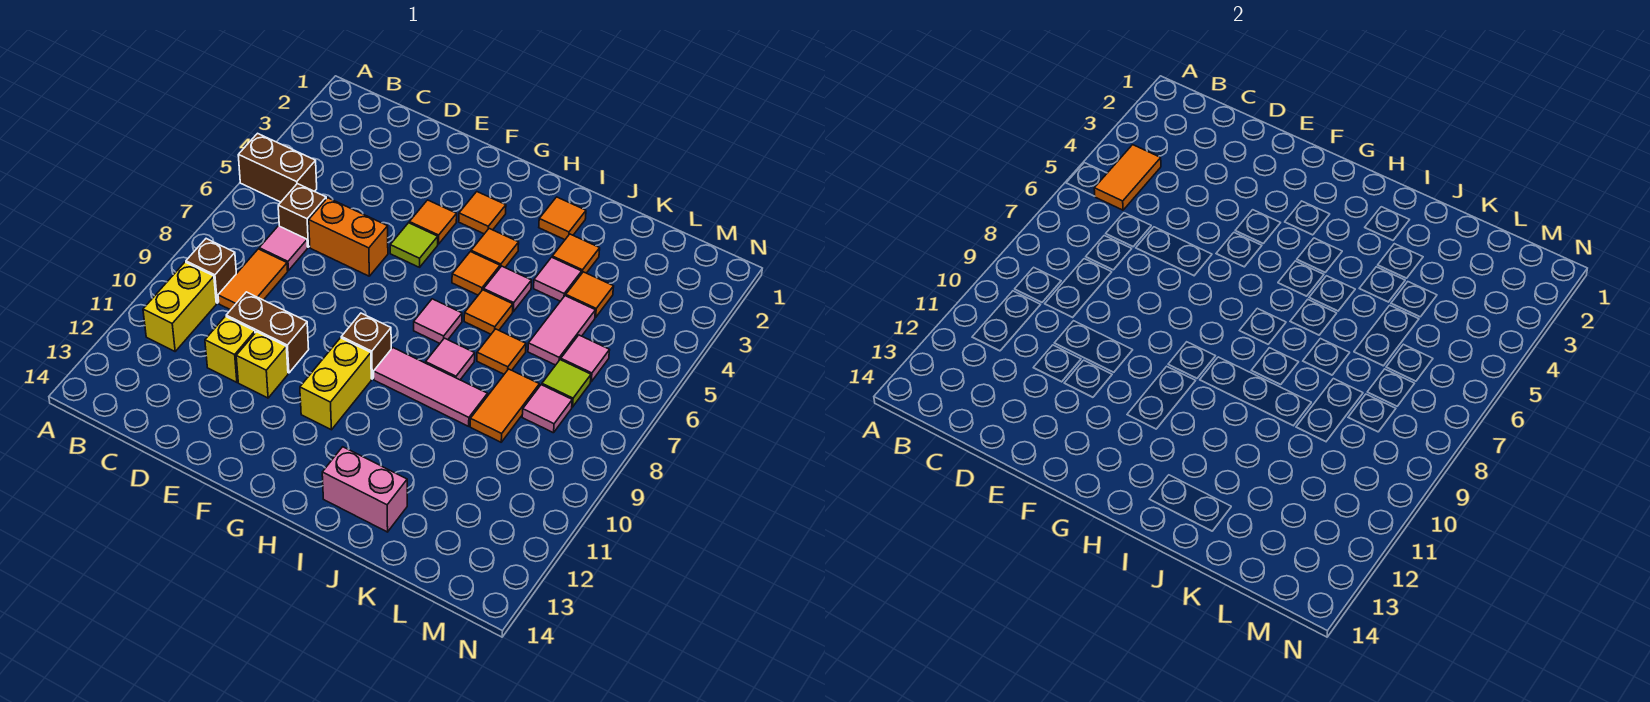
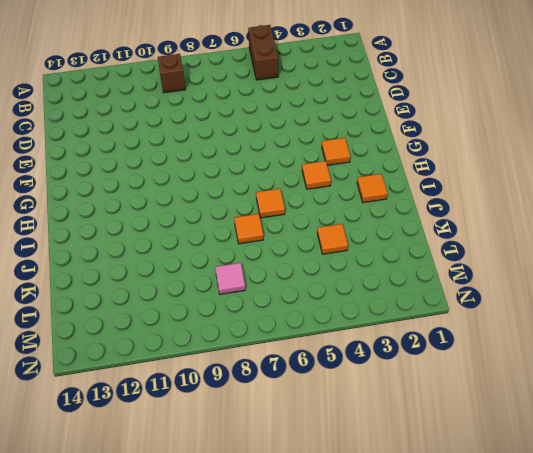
none -> yellow brick B10:B11 level 1
none -> brown brick C6 level 1
none -> pink tile C7 level 1
none -> orange tile C8:C9 level 1

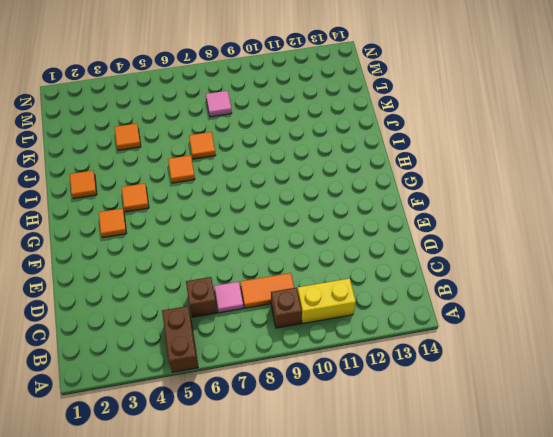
none -> orange brick D6:E6 level 1
none -> brown brick D10:E10 level 1
none -> yellow brick D11 level 1
none -> yellow brick E11 level 1

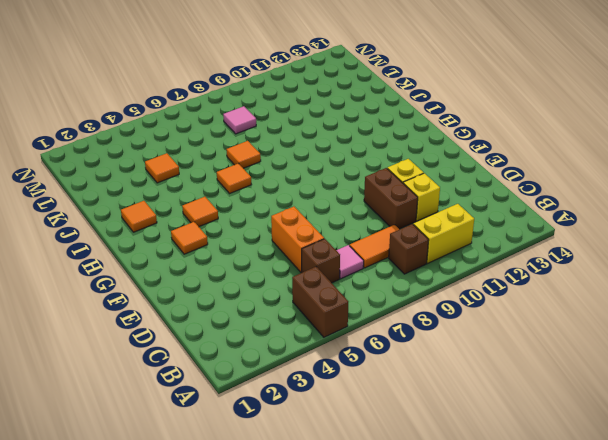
none -> orange tile F4 level 1
none -> lime tile F5 level 1
none -> brown brick G9 level 1
none -> yellow brick G10:G11 level 1

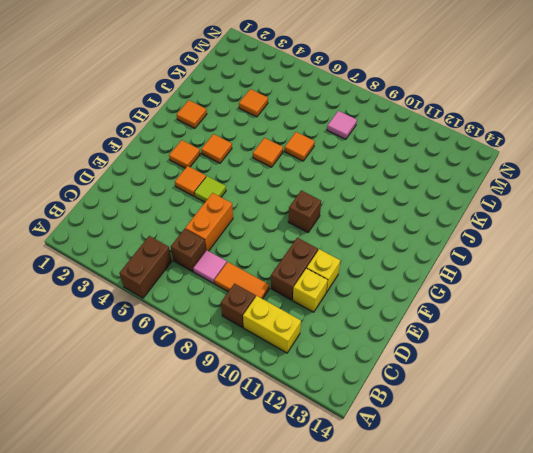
none -> yellow brick G10:G11 level 1
none -> orange tile H5 level 1
none -> pink tile H7 level 1
none -> pink tile H9:J9 level 1

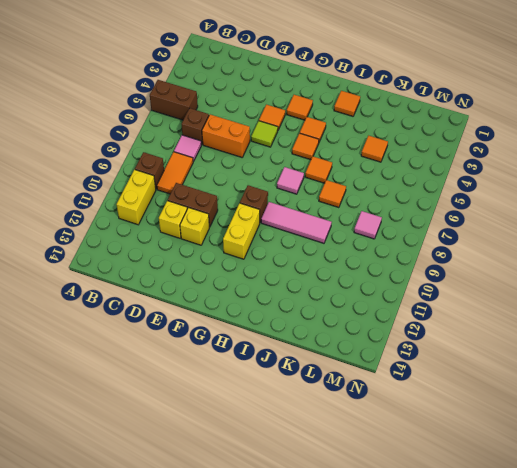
none -> pink tile I5 level 1
none -> pink tile I8 level 1
none -> pink brick I13:J13 level 1
none -> orange tile J3 level 1

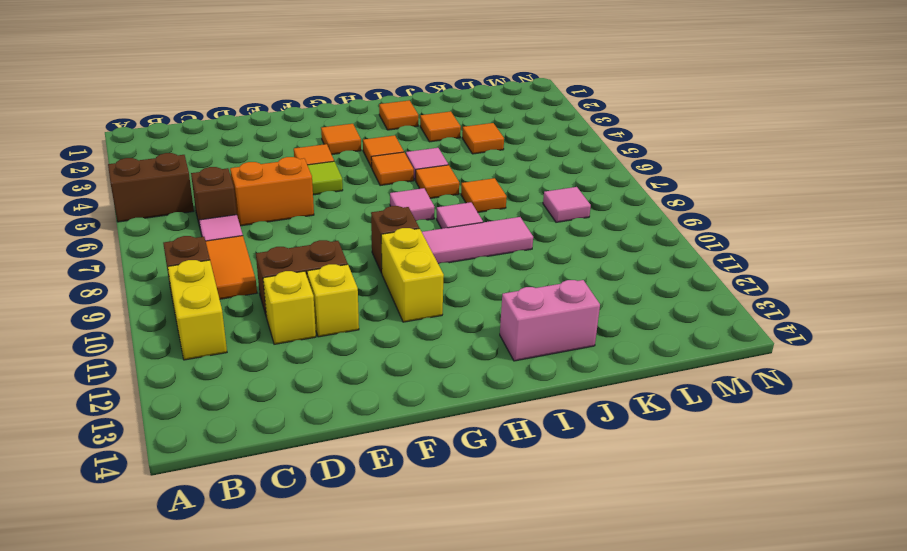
none -> pink tile J4 level 1
none -> pink tile K5:K6 level 1
none -> orange tile K8:K9 level 1
none -> pink tile L6 level 1

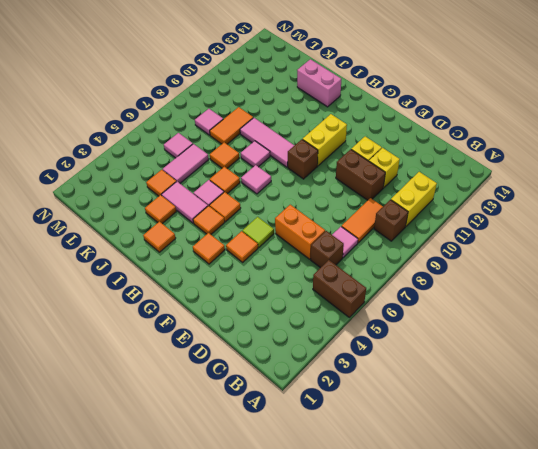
pink tile I4:J4 level 1 -> pink tile J4 level 1
none -> lime tile L7 level 1
none -> orange tile B4:B5 level 2

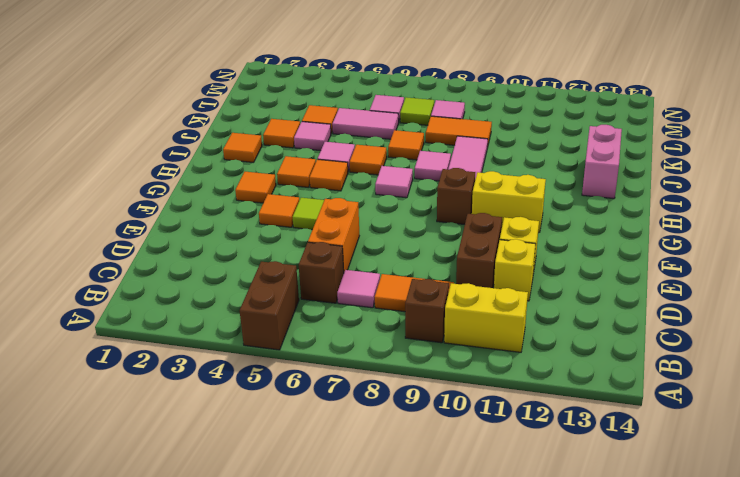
none -> orange tile B4:B5 level 2

